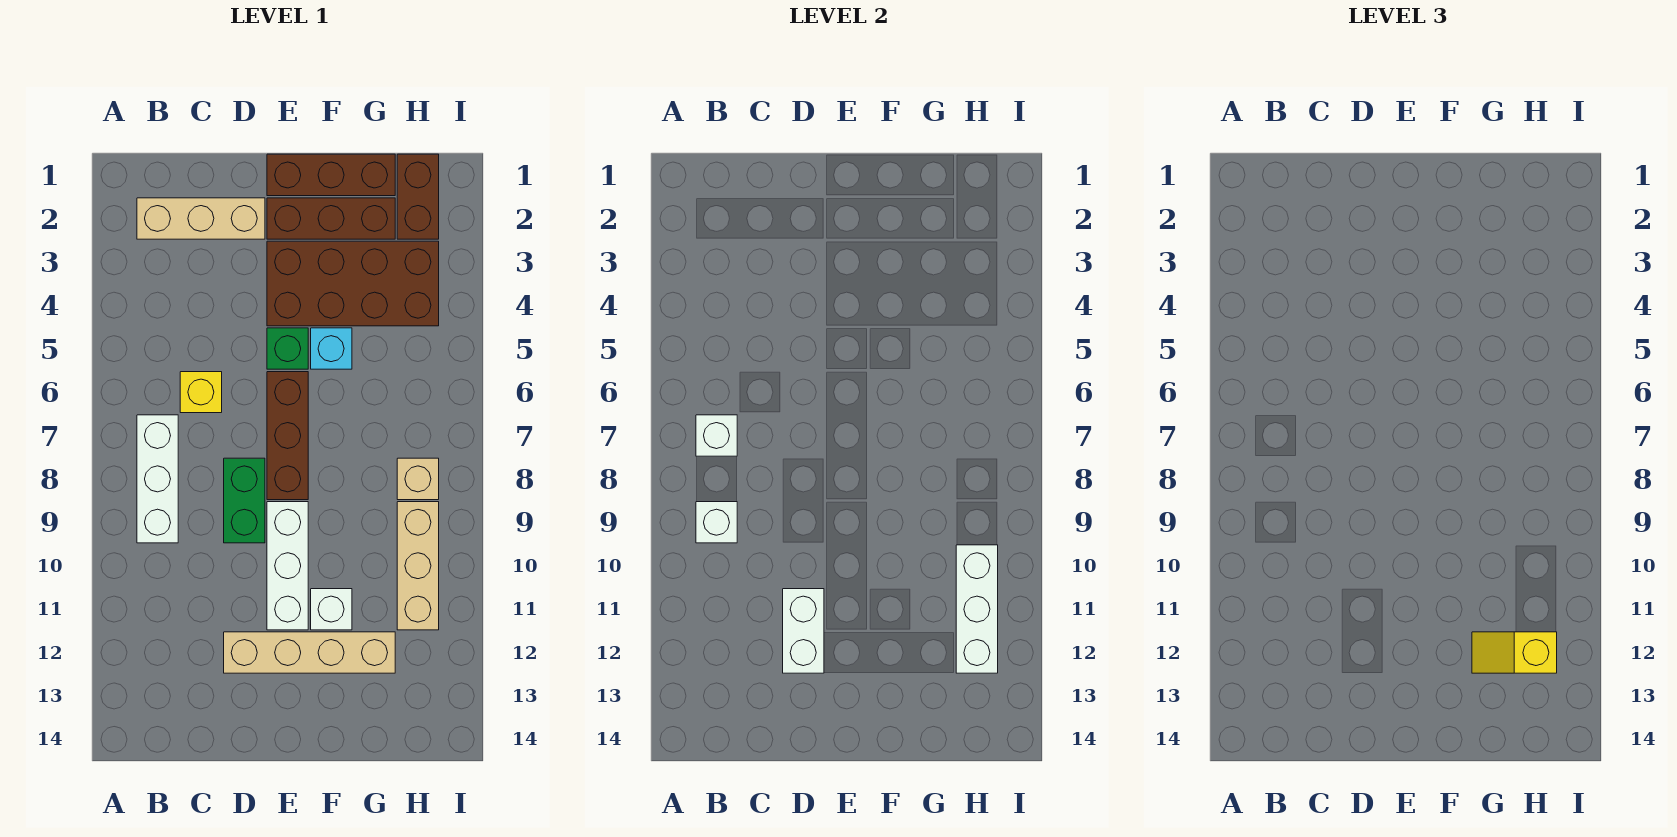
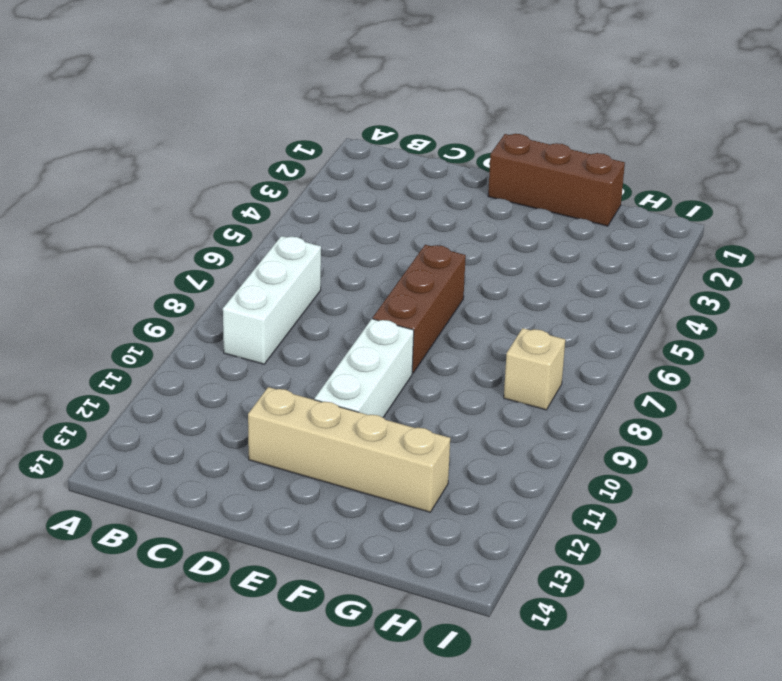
none -> tan brick B2:D2 level 1
none -> yellow brick C6 level 1
none -> green brick D8:D9 level 1

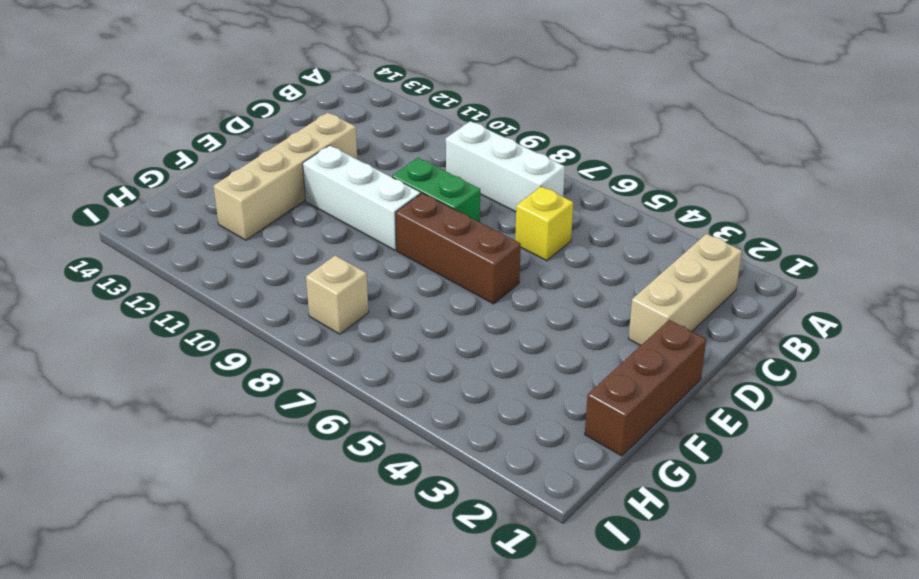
none -> brown brick E2:G2 level 1
none -> brown brick E3:H4 level 1
none -> green brick E5 level 1

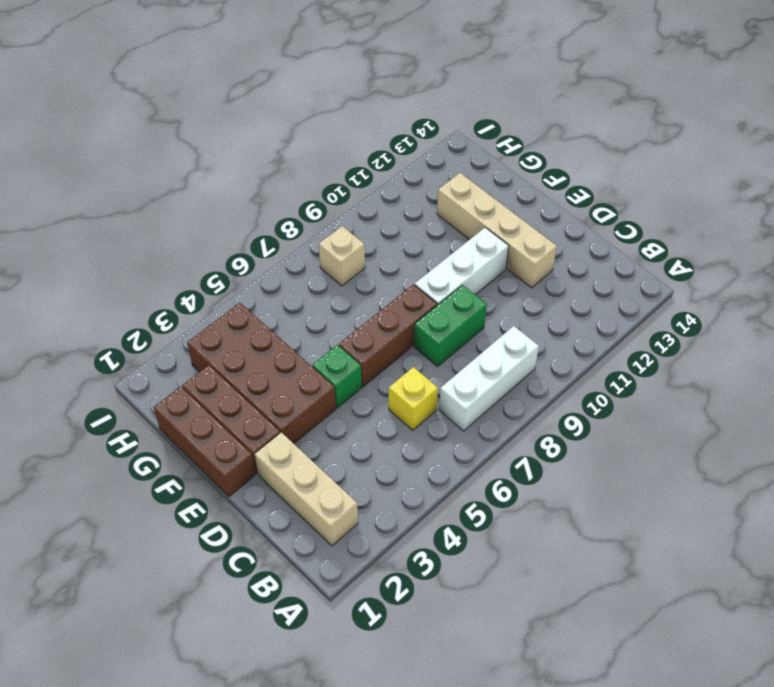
none -> cyan brick F5 level 1
none -> white brick F11 level 1
none -> brown brick H1:H2 level 1

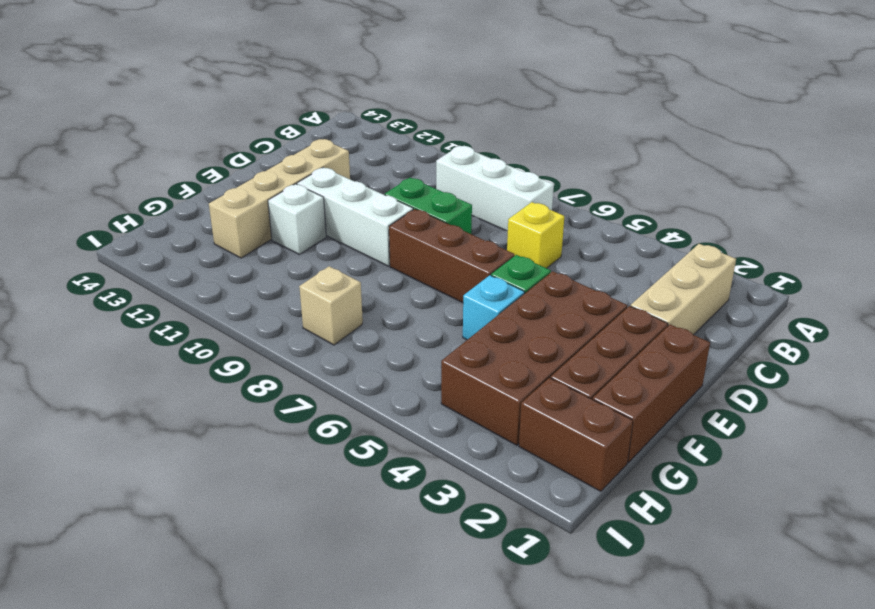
none -> tan brick H9:H11 level 1
none -> white brick B7 level 2
none -> white brick B9 level 2

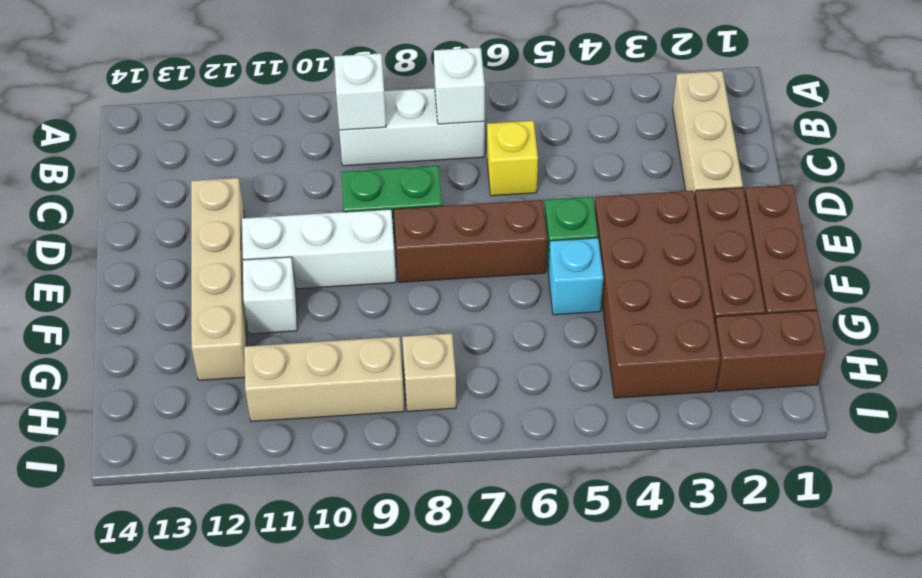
none -> white brick D11:D12 level 2
none -> white brick H10:H12 level 2
none -> yellow slope G12:H12 level 3 top H

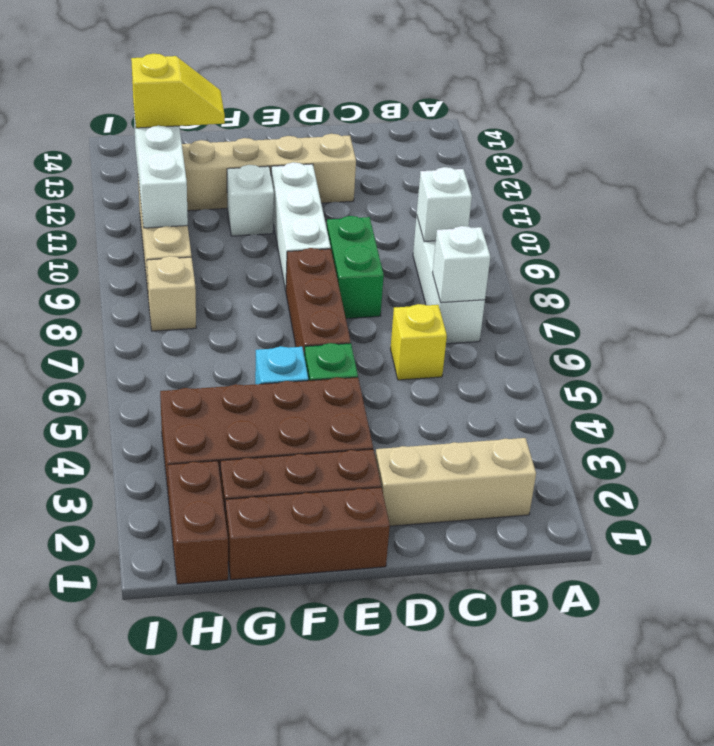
none -> white brick D11:D12 level 2

